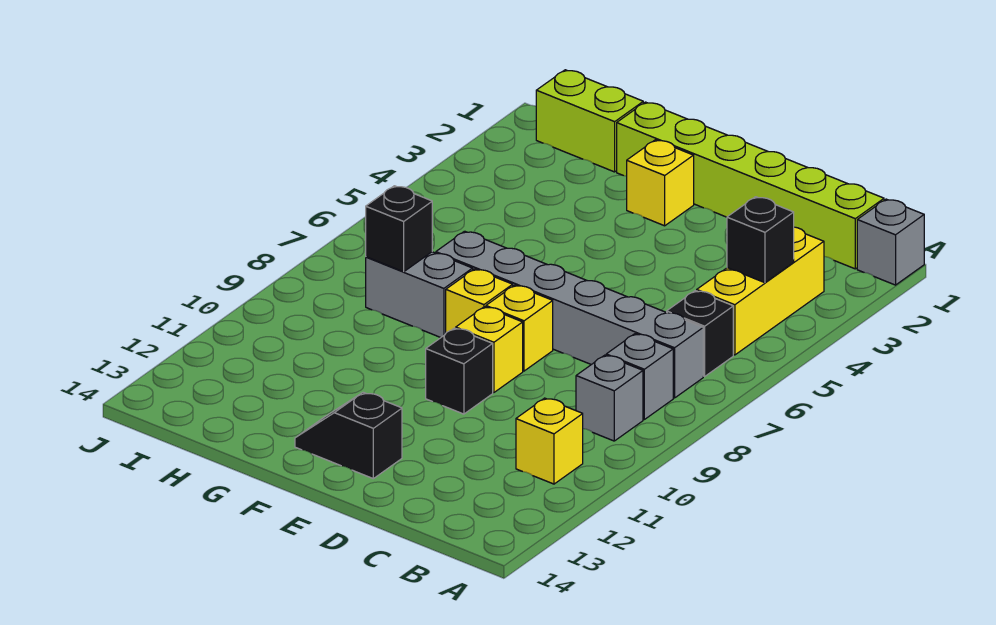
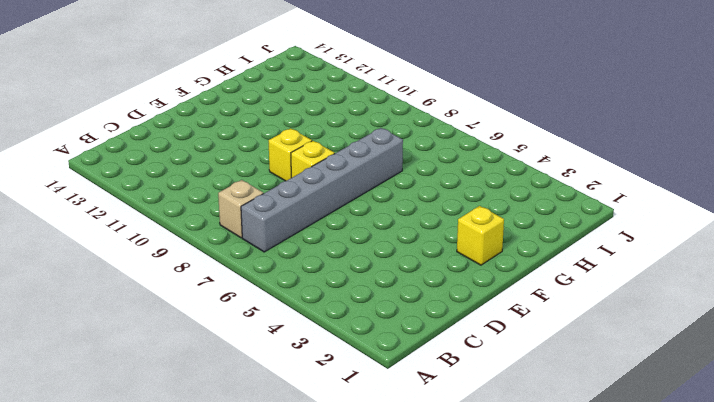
tan brick B8 level 1 -> grey brick B8 level 1
none -> grey brick A1 level 1
none -> lime brick B1:G1 level 1
none -> yellow brick B3:B5 level 1

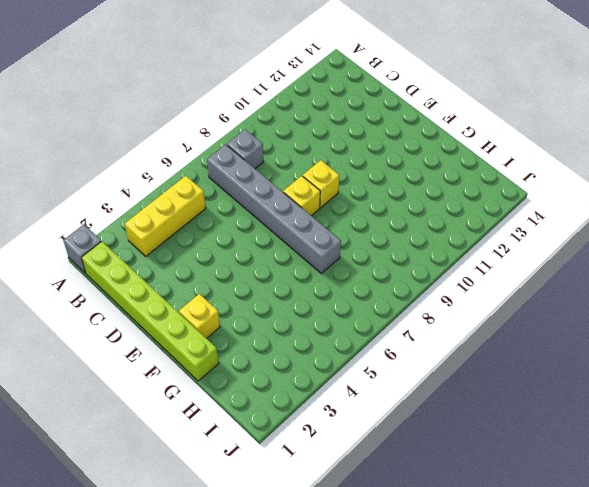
none -> black brick B6 level 1
none -> grey brick B9 level 1
none -> yellow brick B11 level 1

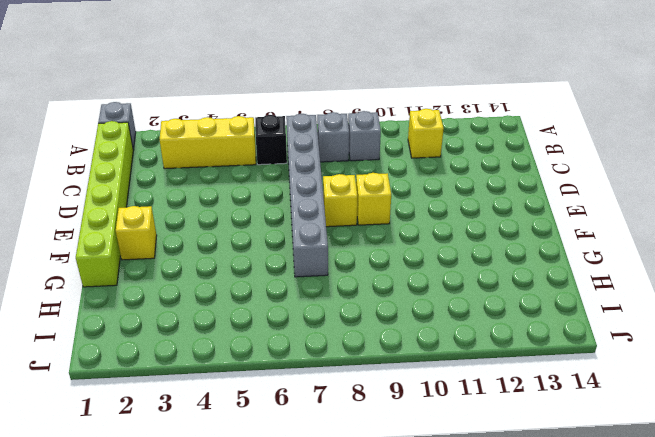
none -> black brick E10 level 1
none -> black slope E13:F13 level 1 top E
none -> yellow brick F8 level 1

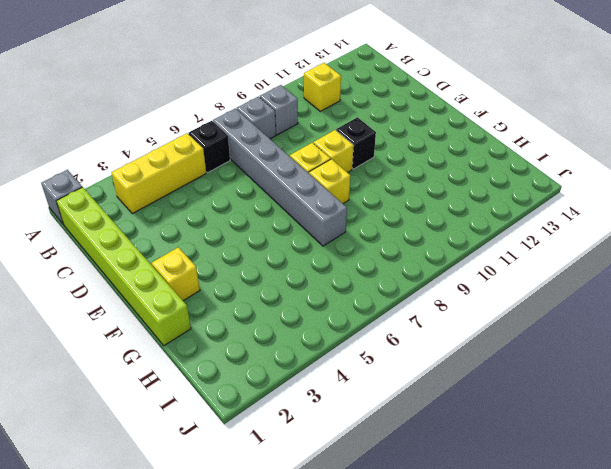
none -> black slope E13:F13 level 1 top E
none -> grey brick G8:H8 level 1
none -> lime brick H1:I1 level 1

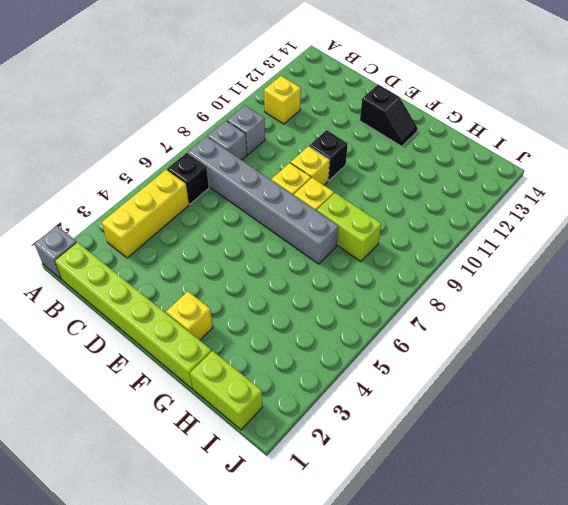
lime brick G8:H8 level 1 -> grey brick G8:H8 level 1
none -> black brick B4 level 2
none -> black brick H8 level 2

